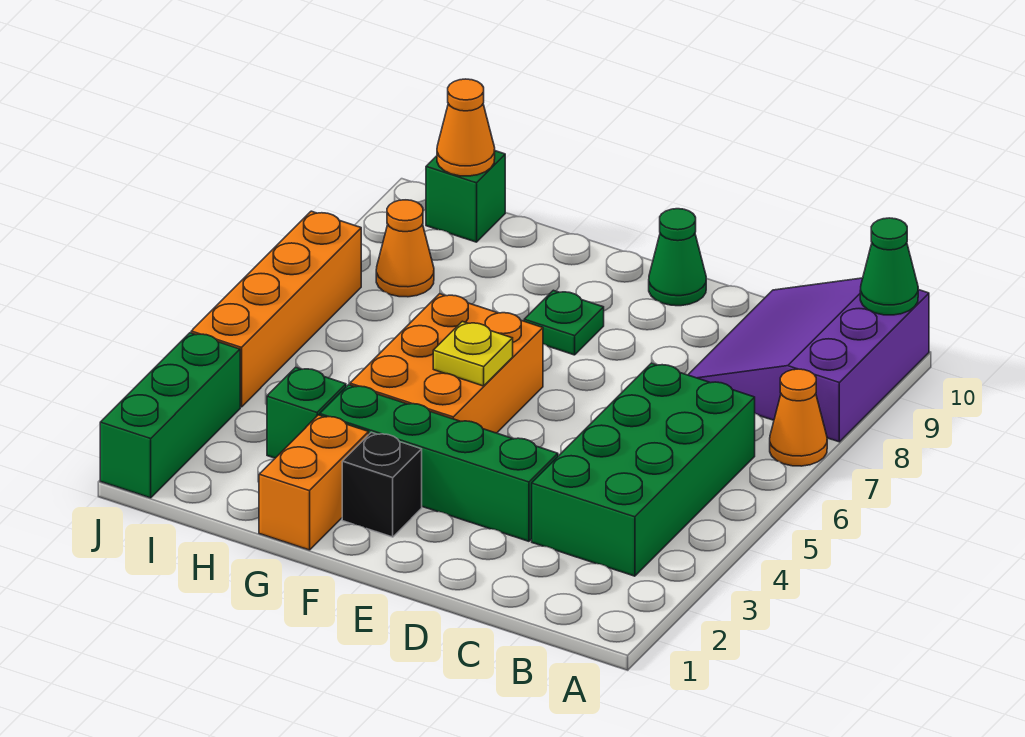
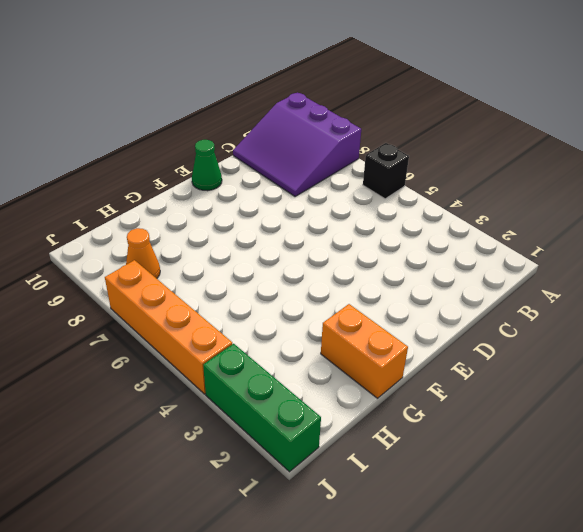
black brick A6 level 1 -> black brick F2 level 1
none -> orange cone A7 level 1
none -> green brick B3:C6 level 1
none -> green brick D3:G3 level 1

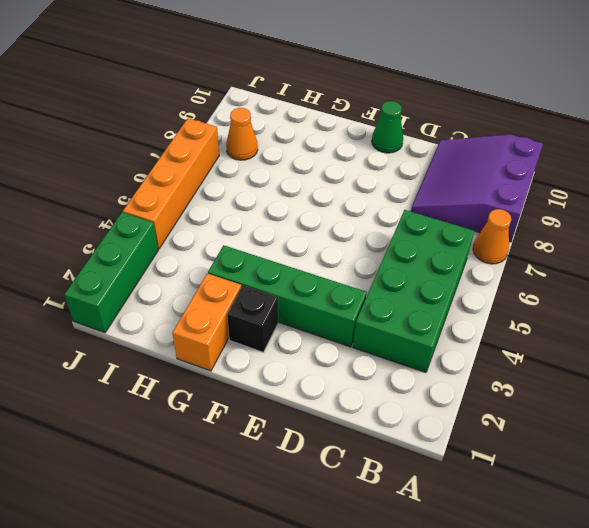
none -> orange brick F4:G6 level 1
none -> green plate F8 level 1
none -> green brick H3 level 1

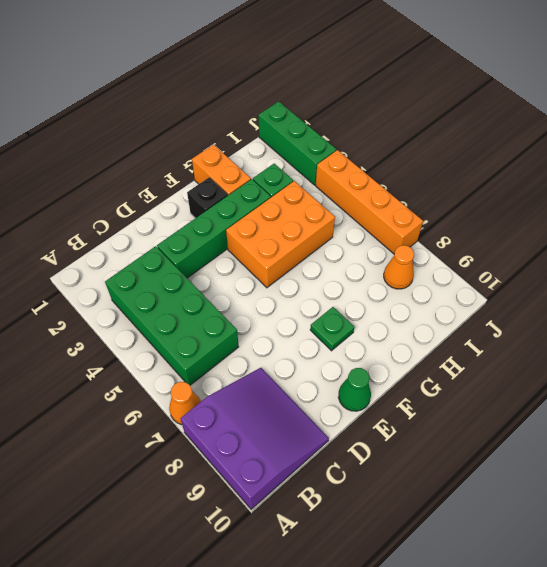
orange brick F4:H5 level 1 -> orange brick F4:G6 level 1
none -> green brick I10 level 1
none -> green cone A10 level 2
none -> yellow plate F5 level 2

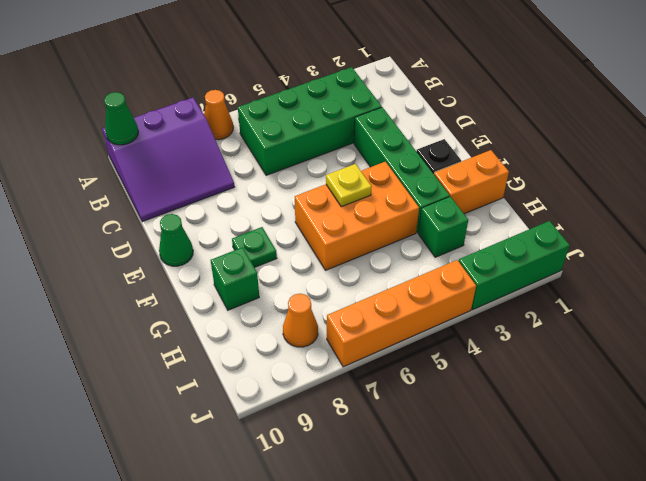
green brick G9 level 1 -> green brick I10 level 1
none -> orange cone I10 level 2

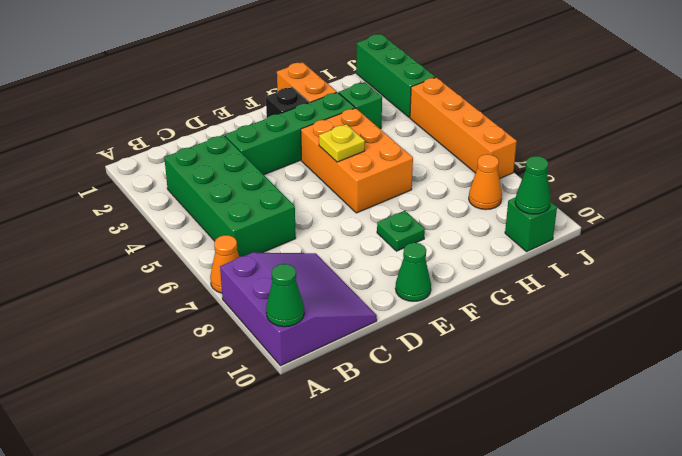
green cone I10 level 2 -> orange cone I10 level 2

